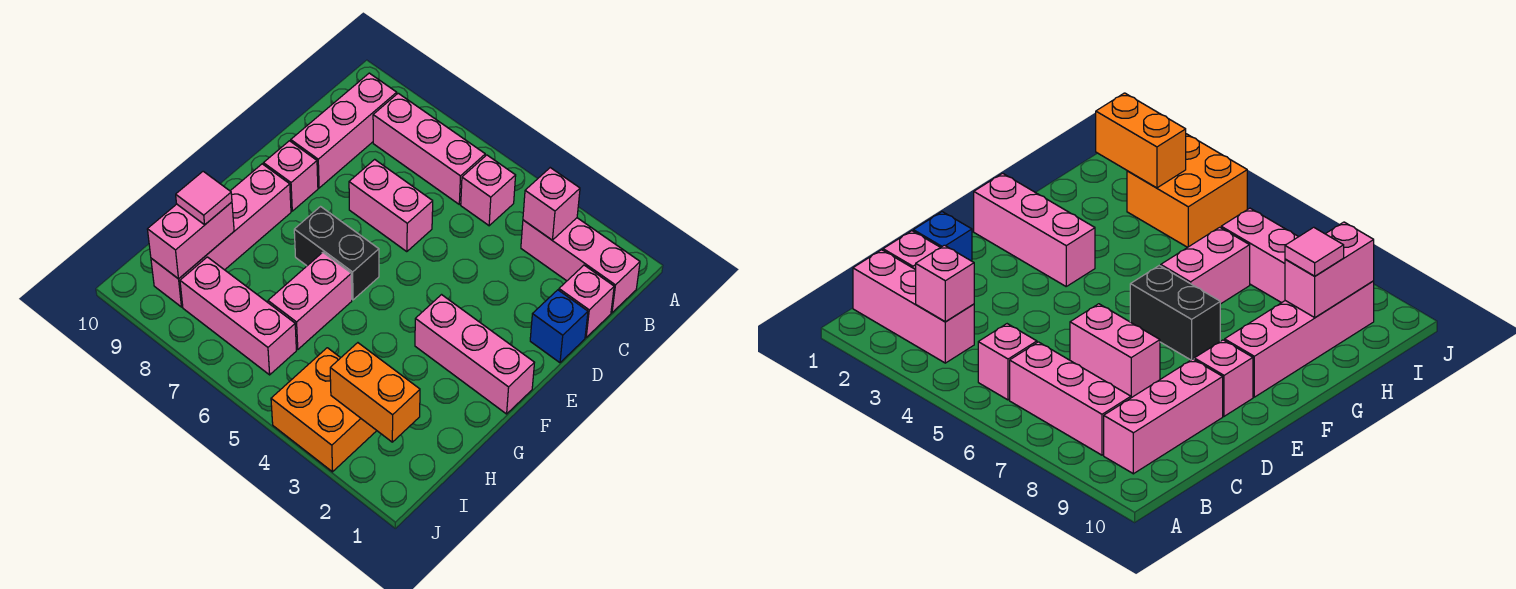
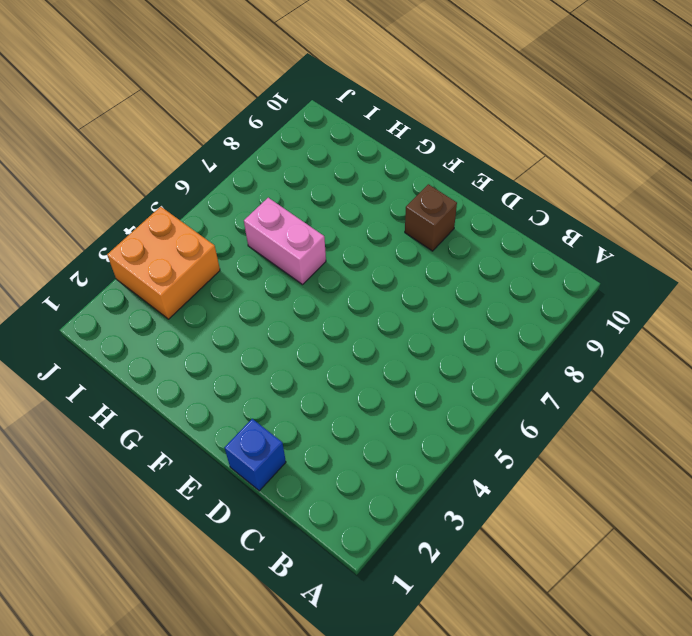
brown brick E9 level 1 -> pink brick E9 level 1
none -> pink brick B1:B3 level 1
none -> pink brick B5 level 1
none -> pink brick B6:B8 level 1

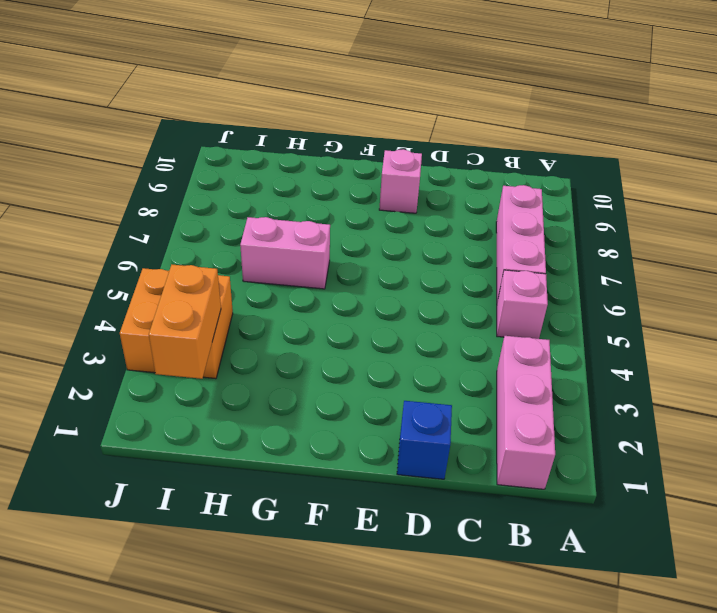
none -> pink brick B9:D9 level 1
none -> pink brick C1 level 1
none -> pink brick D6:D7 level 1

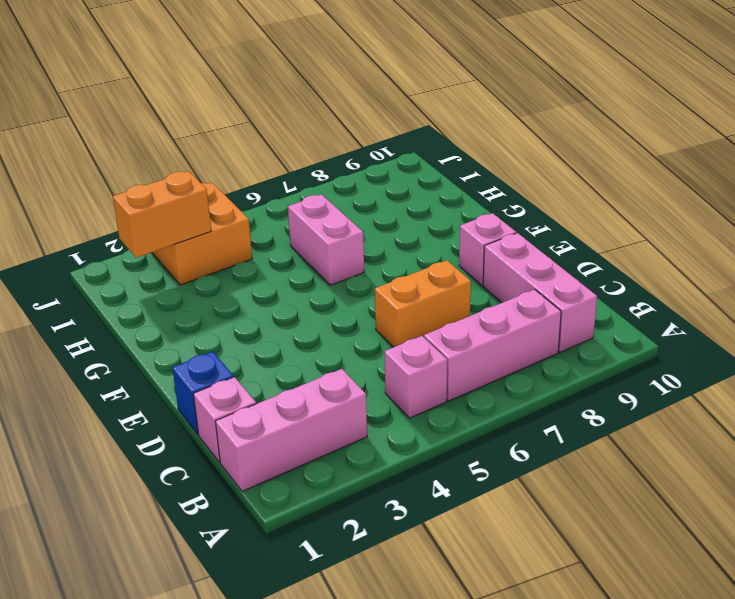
orange brick D6:D7 level 1 -> pink brick D6:D7 level 1
none -> pink brick F1:F3 level 1
none -> black brick F6:F7 level 1
none -> pink brick F9:I9 level 1

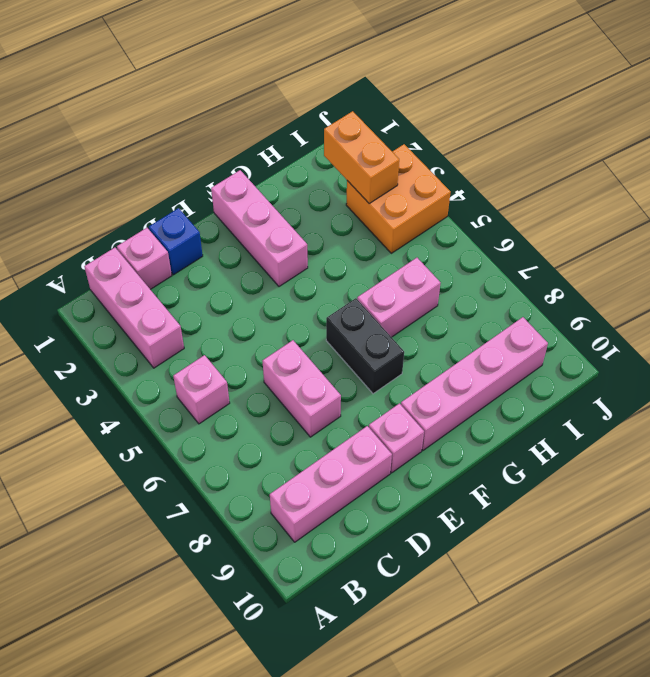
none -> pink brick B6:B8 level 1
none -> pink brick I6:I8 level 1
none -> pink brick B3 level 2

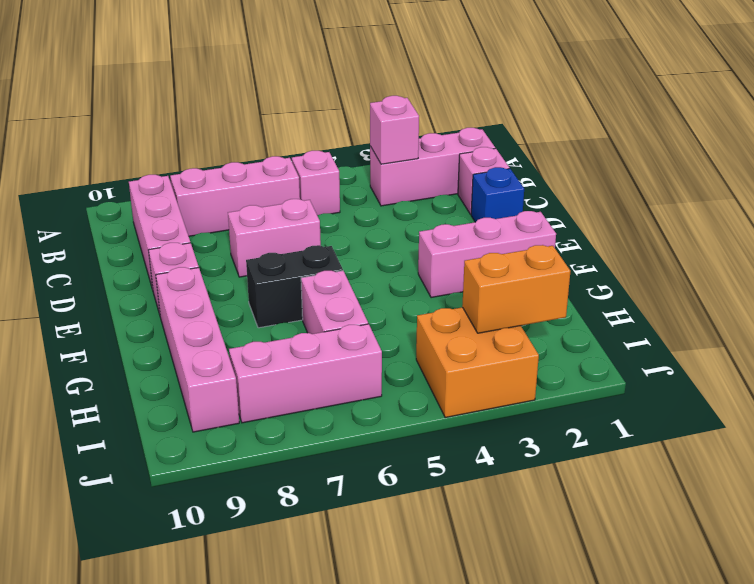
none -> pink brick H9:I9 level 2
none -> pink tile H9 level 3

